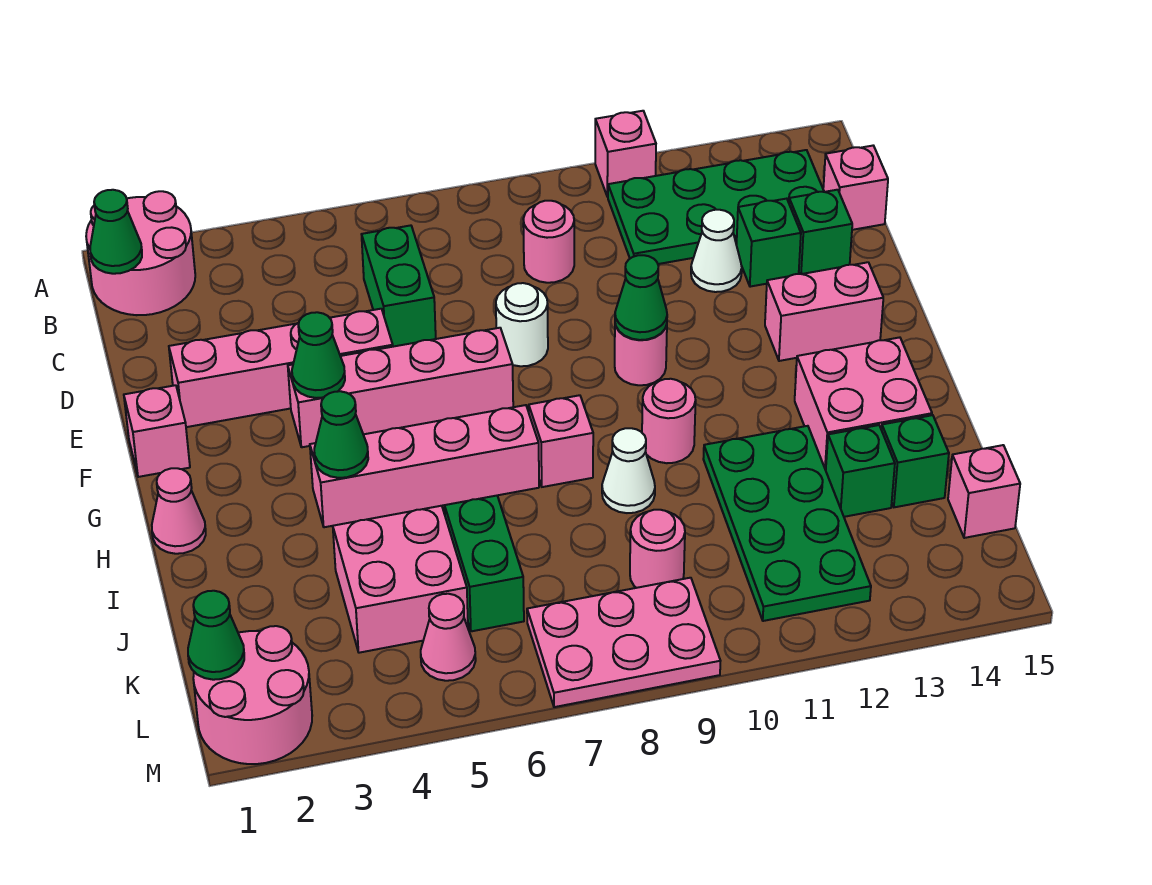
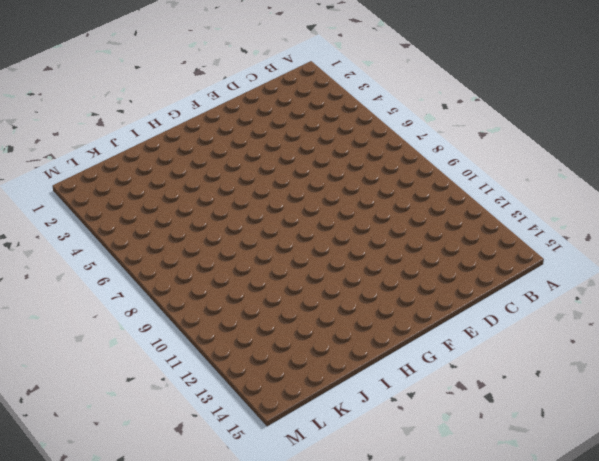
none -> pink round brick A1:B2 level 1
none -> pink brick A11 level 1
none -> green plate B11:C14 level 1
none -> green brick C6:D6 level 1

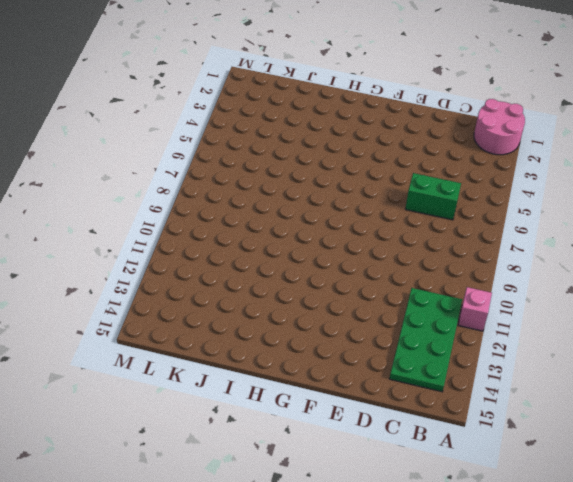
none -> pink round brick C9 level 1
none -> pink brick C15 level 1
none -> white cone D12 level 1
none -> green brick D13 level 1

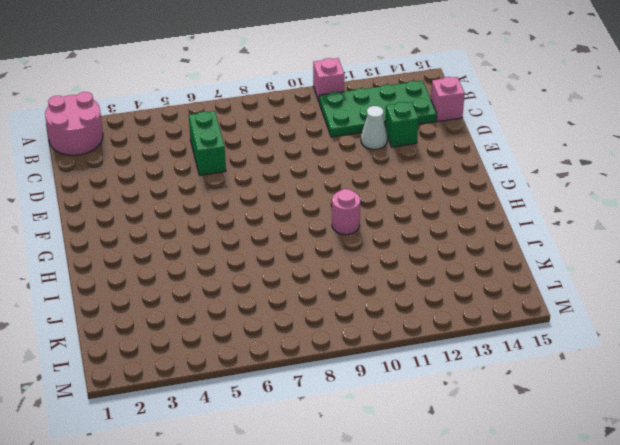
none -> pink round brick C9 level 1
none -> green brick D14 level 1
none -> pink brick E2:E5 level 1
none -> white round brick E8 level 1

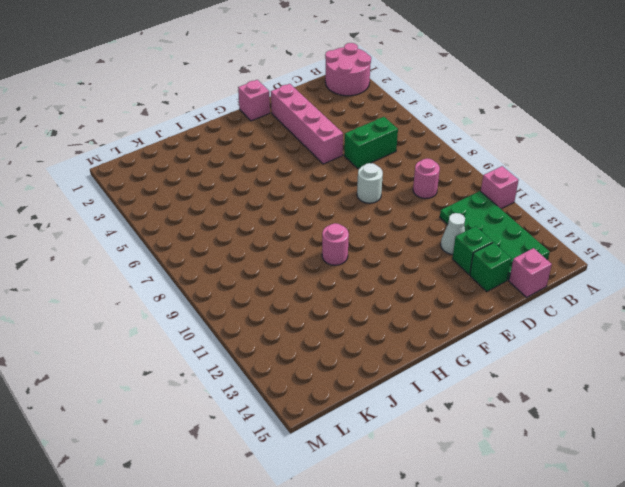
none -> pink brick F4:F7 level 1
none -> pink round brick F10 level 1
none -> pink brick F13:F14 level 1
none -> pink cone H1 level 1

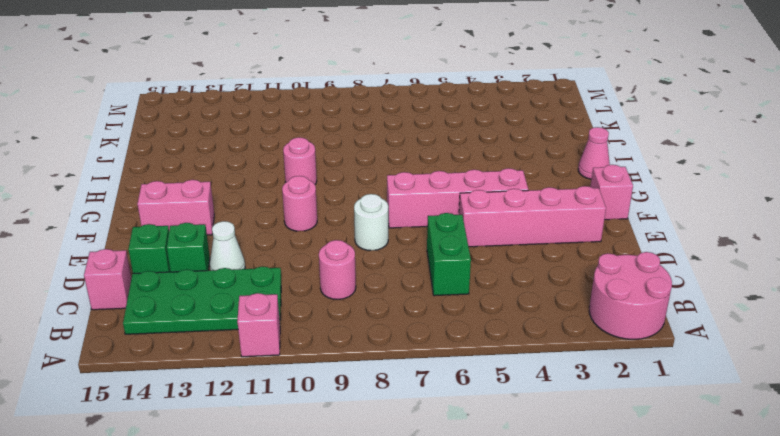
none -> pink brick H4:H7 level 1
none -> pink brick H8 level 1
none -> pink brick H13:I14 level 1
none -> white cone I9 level 1

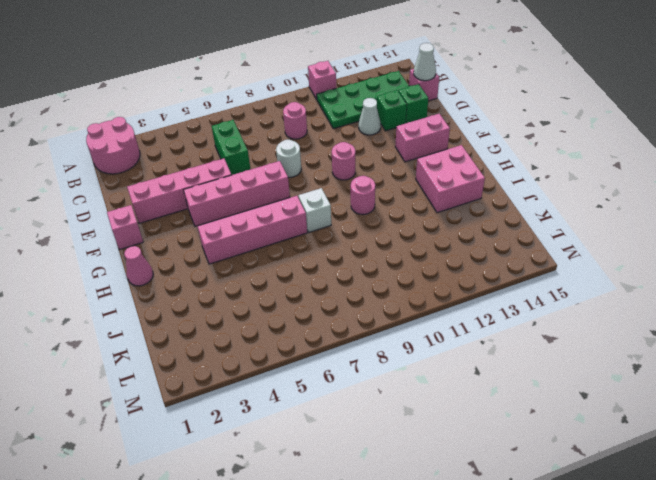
white cone C15 level 2 -> white cone I9 level 1
white brick H8 level 1 -> pink brick H8 level 1
none -> green plate I11:L12 level 1
none -> pink brick J4:K5 level 1
none -> green brick J6:K6 level 1
none -> green brick J13 level 1

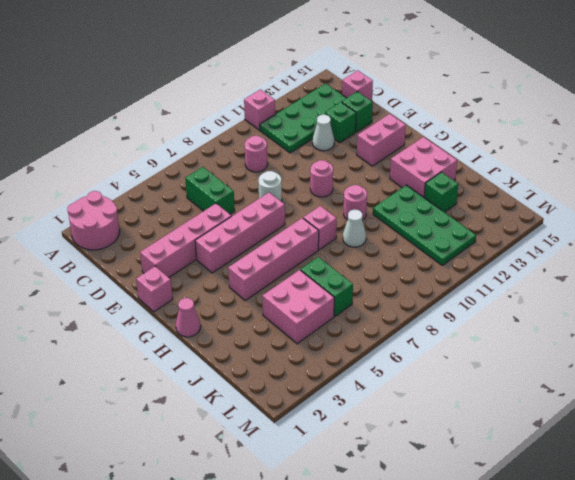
none -> green brick J14 level 1
none -> pink round brick K9 level 1
none -> pink brick K15 level 1
none -> pink round brick L1:M2 level 1

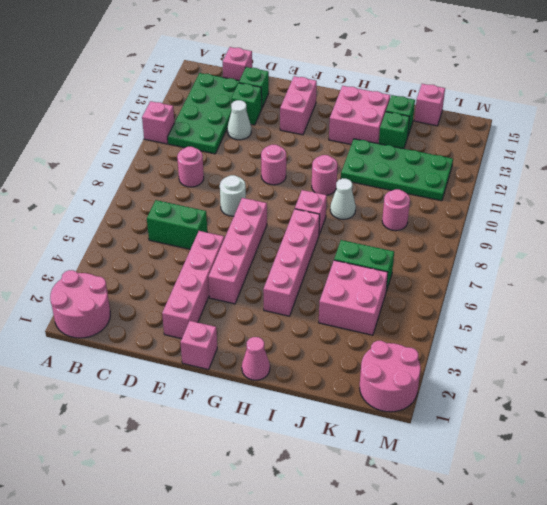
none -> pink cone L5 level 1
none -> pink plate L7:M9 level 1
none -> green cone B1 level 2
none -> green cone F4 level 2

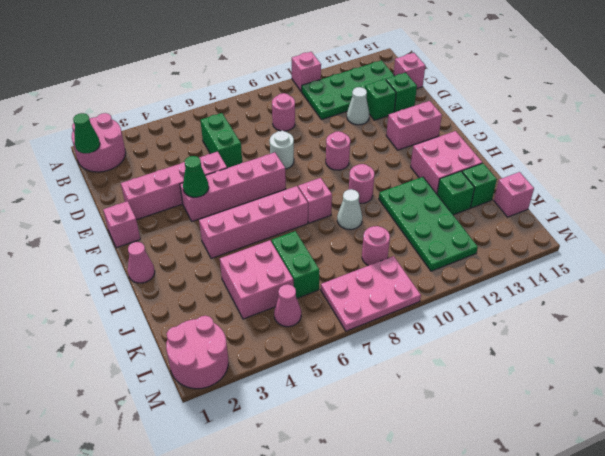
none -> green cone F10 level 2
none -> green cone H4 level 2
none -> green cone L1 level 2

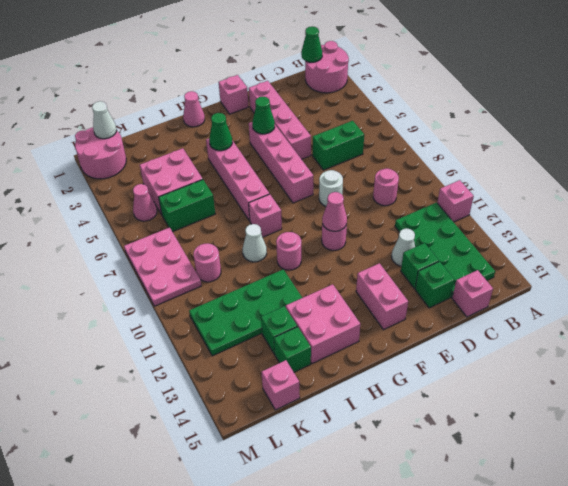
pink cone F10 level 2 -> green cone F10 level 2
white cone L1 level 2 -> green cone L1 level 2

